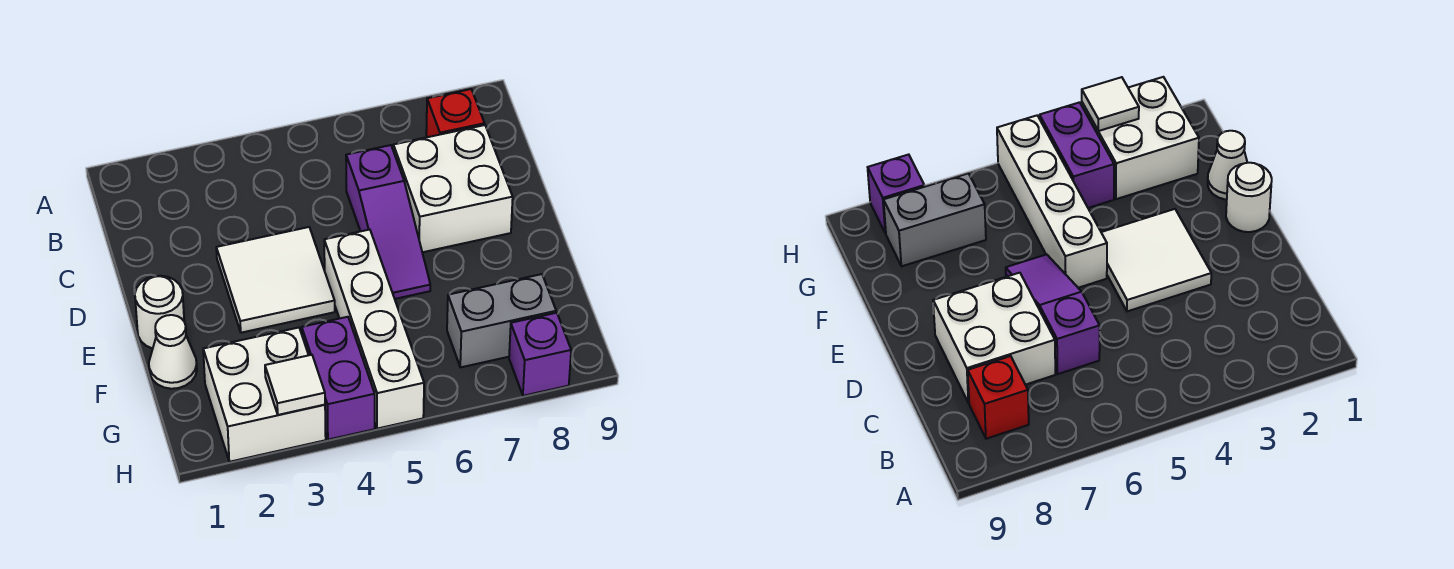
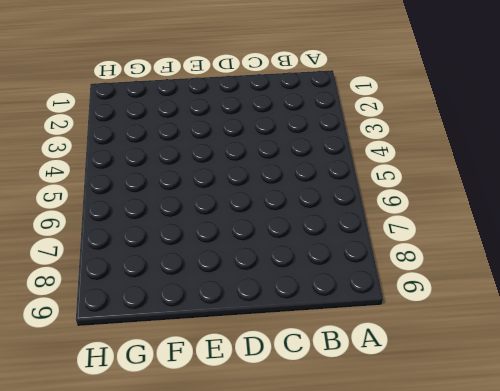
none -> red brick B8 level 1
none -> purple slope C6:E6 level 1 top C
none -> white brick C7:D8 level 1

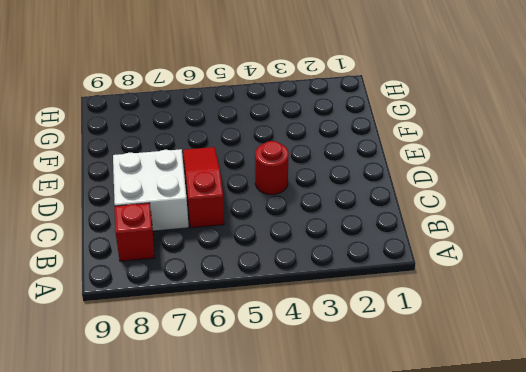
red slope C6:E6 level 1 top C -> purple slope C6:E6 level 1 top C
red round brick D4 level 1 -> white tile D3:E4 level 1
none -> white round brick E1 level 1
none -> white brick E5:H5 level 1
none -> white cone F1 level 1

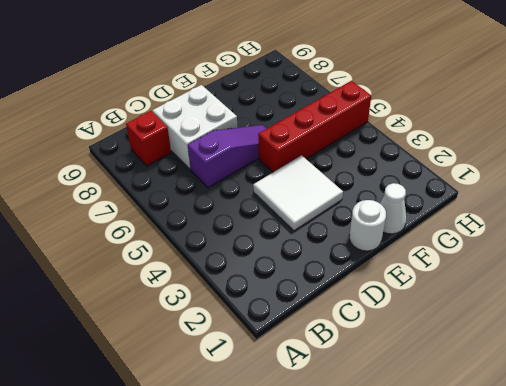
red brick E5:H5 level 1 -> white brick E5:H5 level 1
none -> white brick G2:H3 level 1
none -> purple brick G4:H4 level 1
none -> grey brick G7:G8 level 1

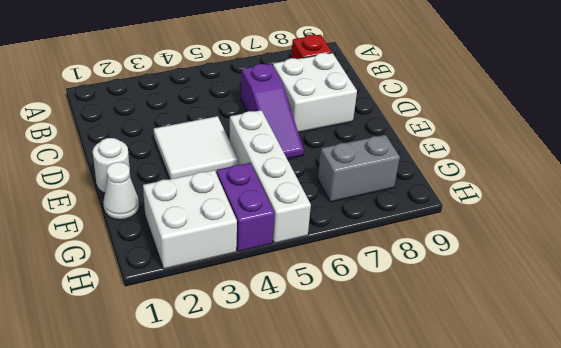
none -> purple brick H8 level 1
none -> white tile H3 level 2

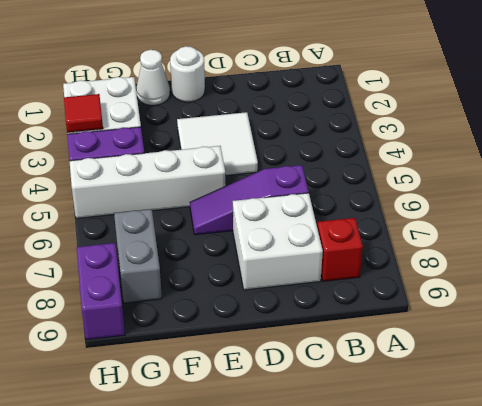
red tile H3 level 2 -> white tile H3 level 2
purple brick H8:H9 level 1 -> purple brick H8 level 1

